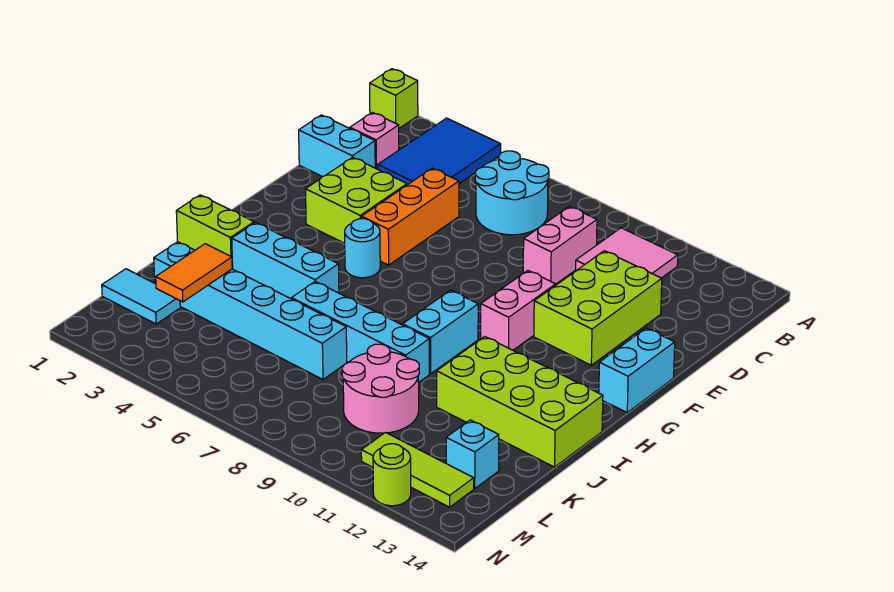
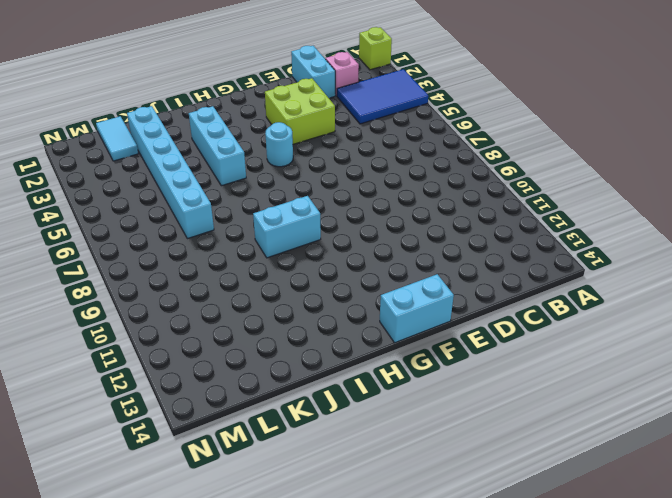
none -> cyan round brick B6:C7 level 1
none -> pink tile B10:C11 level 1
none -> pink brick C9:D9 level 1

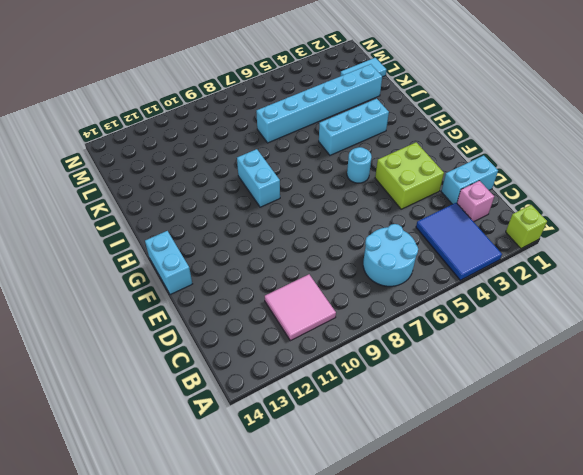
none -> pink brick C9:D9 level 1
none -> orange brick D5:F5 level 1
none -> lime brick D11:F12 level 1

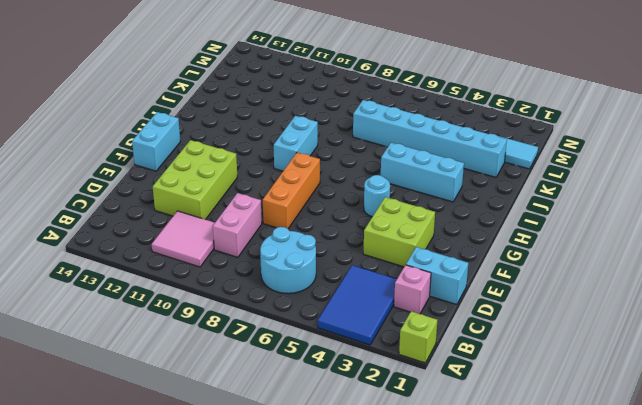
orange brick E8:G8 level 1 -> orange brick D5:F5 level 1
none -> pink brick F10:G10 level 1
none -> lime brick I1:I2 level 1
none -> lime brick I11:J14 level 1

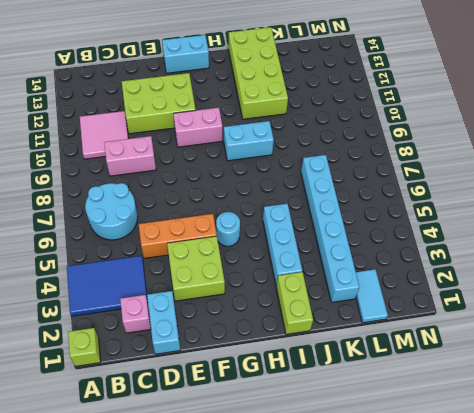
none -> cyan brick J6:J9 level 1
none -> pink round brick K9:L10 level 1
none -> cyan brick L13 level 1

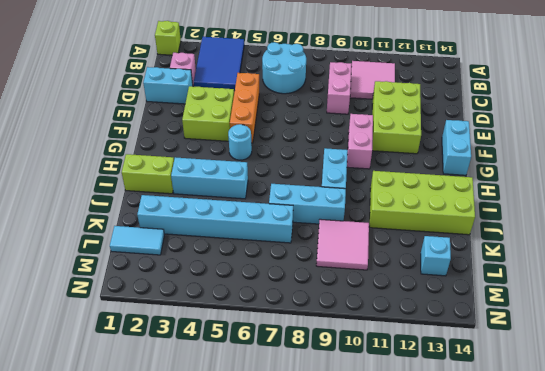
cyan brick J7:J9 level 1 -> cyan brick J6:J9 level 1
pink tile K9:L10 level 1 -> pink round brick K9:L10 level 1
none -> lime tile M11:M13 level 1
none -> lime round brick N12 level 1
none -> orange tile K3:L3 level 2

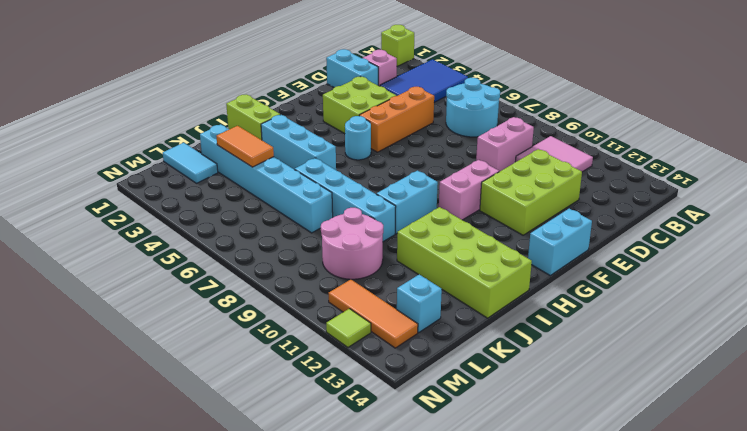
orange tile K3:K4 level 2 -> orange tile K3:L3 level 2
orange tile M11:M13 level 1 -> lime tile M11:M13 level 1
lime tile N12 level 1 -> lime round brick N12 level 1

